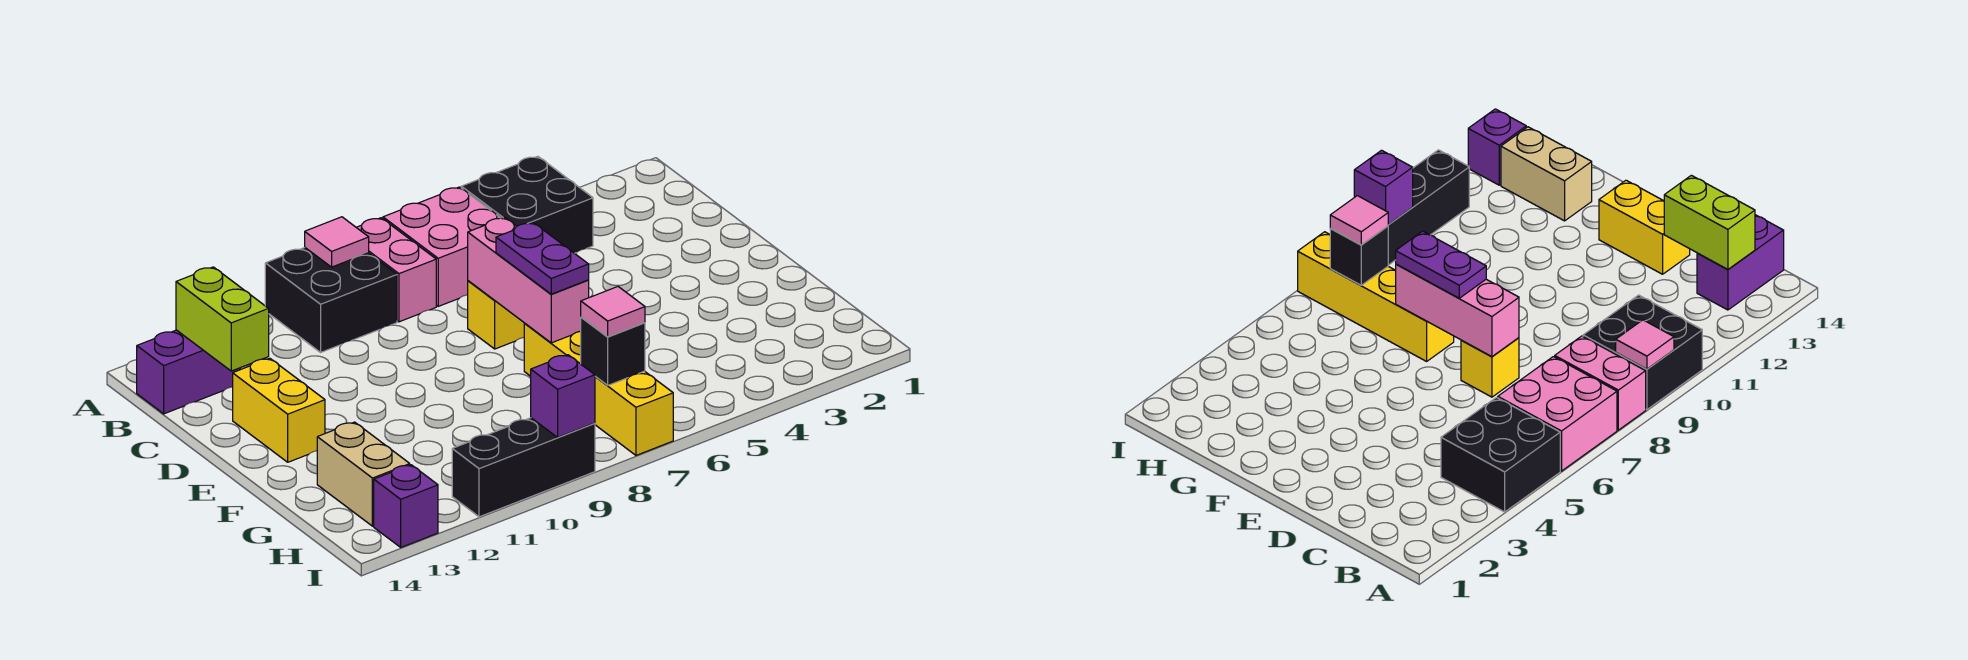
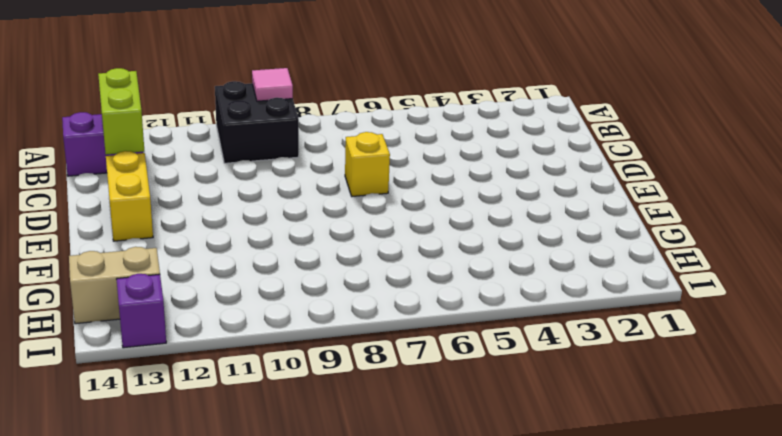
tan brick H13:H14 level 1 -> tan brick G13:H13 level 1
none -> black brick A4:B5 level 1
none -> pink brick A6:B7 level 1
none -> pink brick A8:B8 level 1

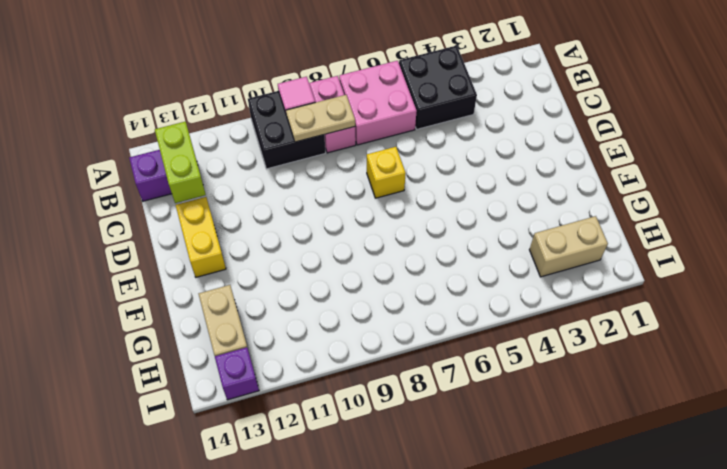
tan plate B8:B9 level 2 -> none
tan brick H2:H3 level 1 -> none
none -> yellow brick F7:I7 level 1
none -> black brick I9:I11 level 1
none -> pink brick D7:F7 level 2

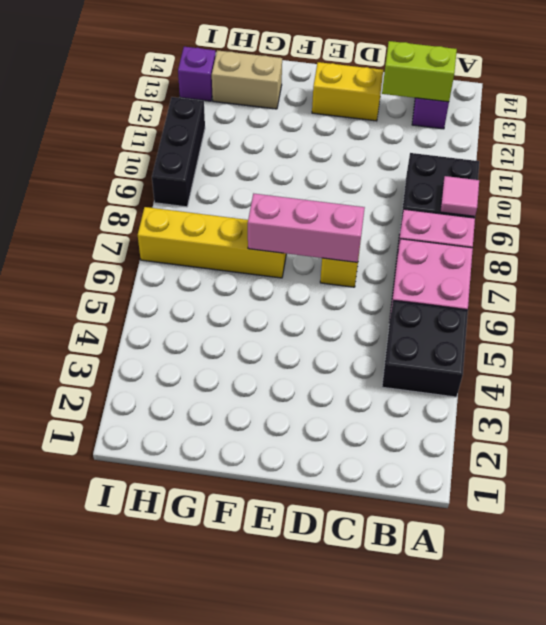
none -> black brick H7 level 2
none -> purple brick I9 level 2
none -> purple plate E7:F7 level 3

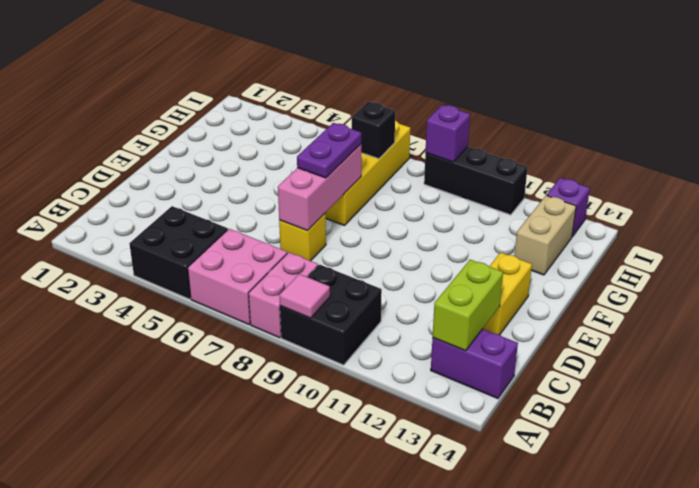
none -> pink tile H7 level 3

